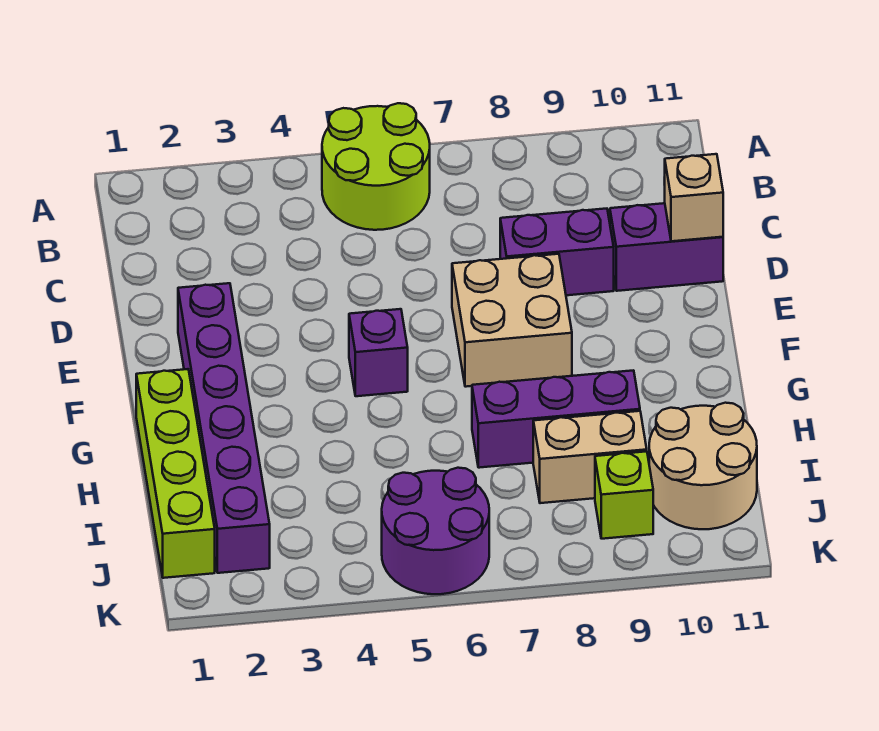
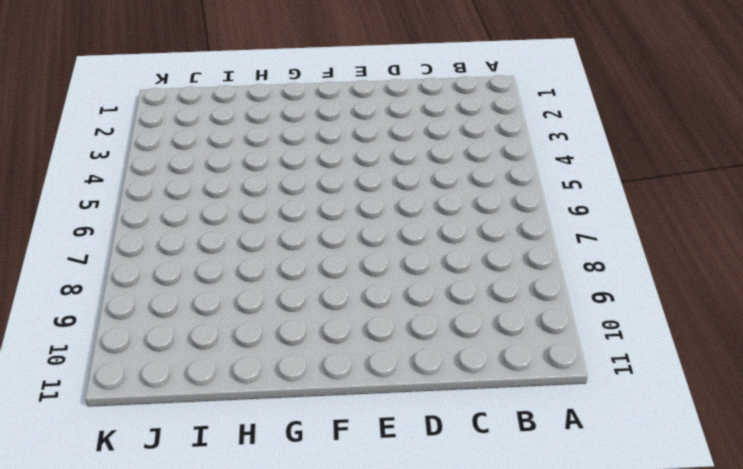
none -> lime round brick A5:B6 level 1
none -> purple brick D8:D9 level 1
none -> purple brick D10:D11 level 1

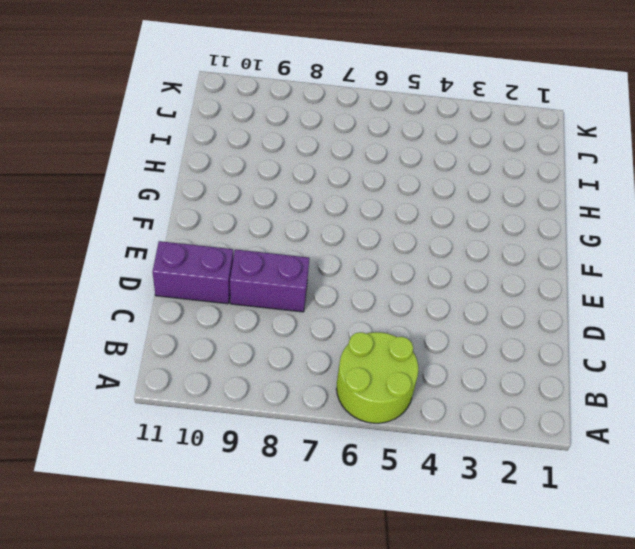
none -> purple brick E2:J2 level 1
none -> tan brick E7:F8 level 1
none -> purple brick F5 level 1

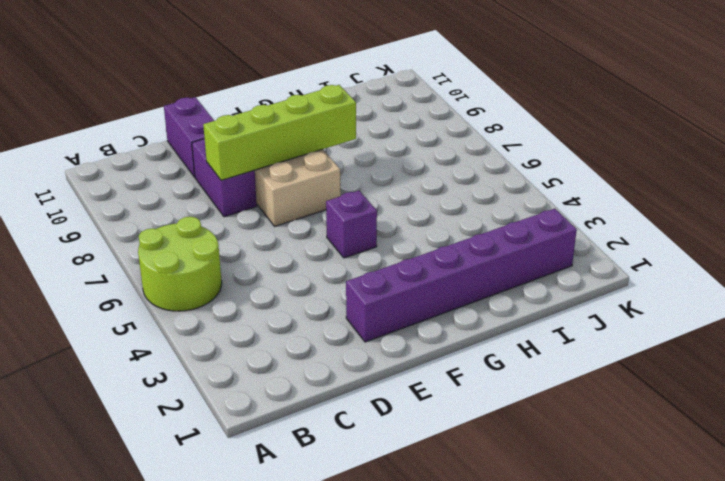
lime brick D8:G8 level 2 -> lime brick G1:J1 level 1
none -> purple brick H7:H9 level 1
none -> tan brick I8:I9 level 1
none -> tan round brick I10:J11 level 1

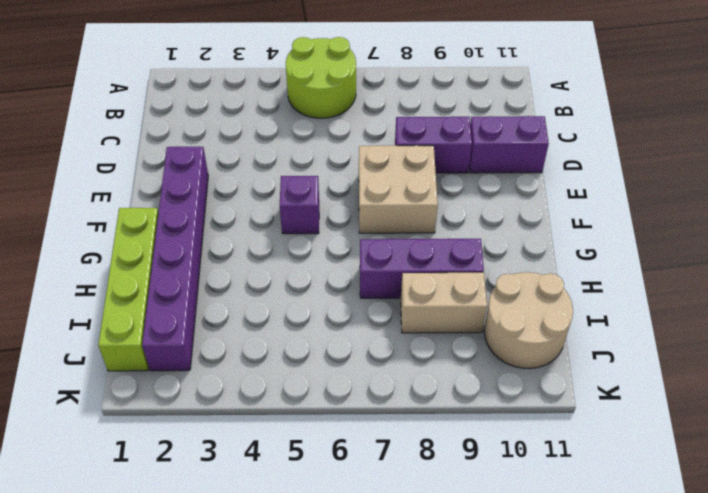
none -> purple round brick J5:K6 level 1
none -> lime brick J9 level 1
none -> tan brick D11 level 2

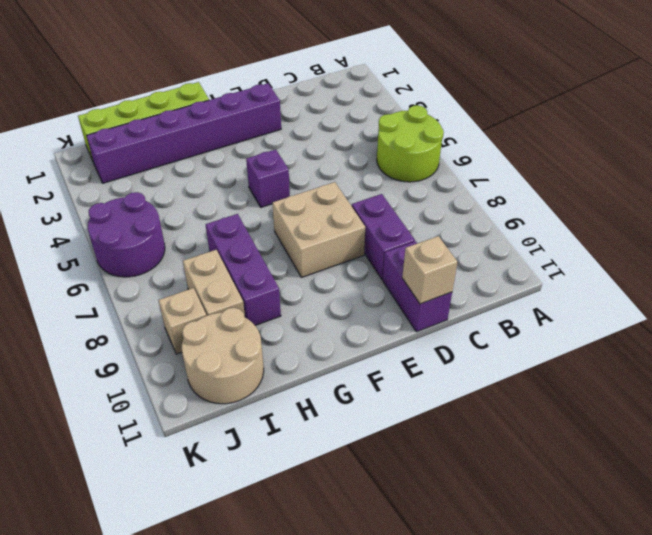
tan brick J9 level 1 -> lime brick J9 level 1

